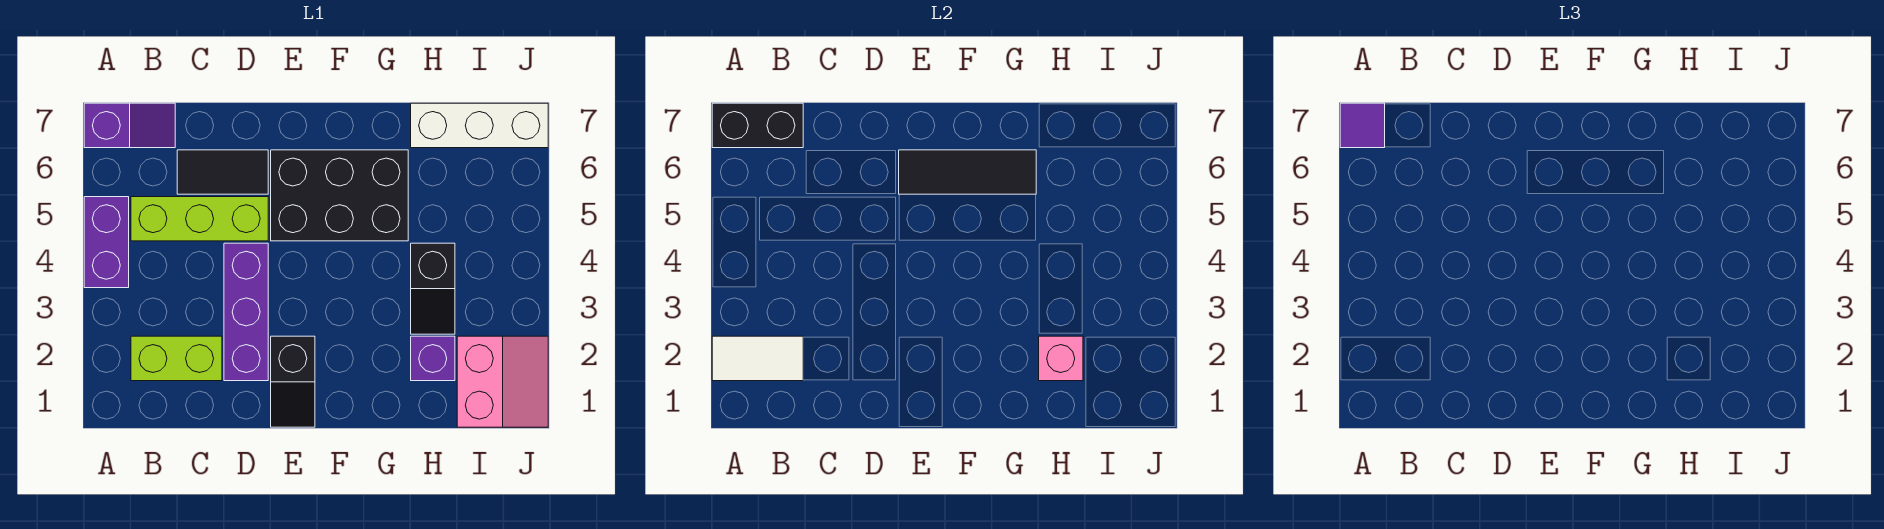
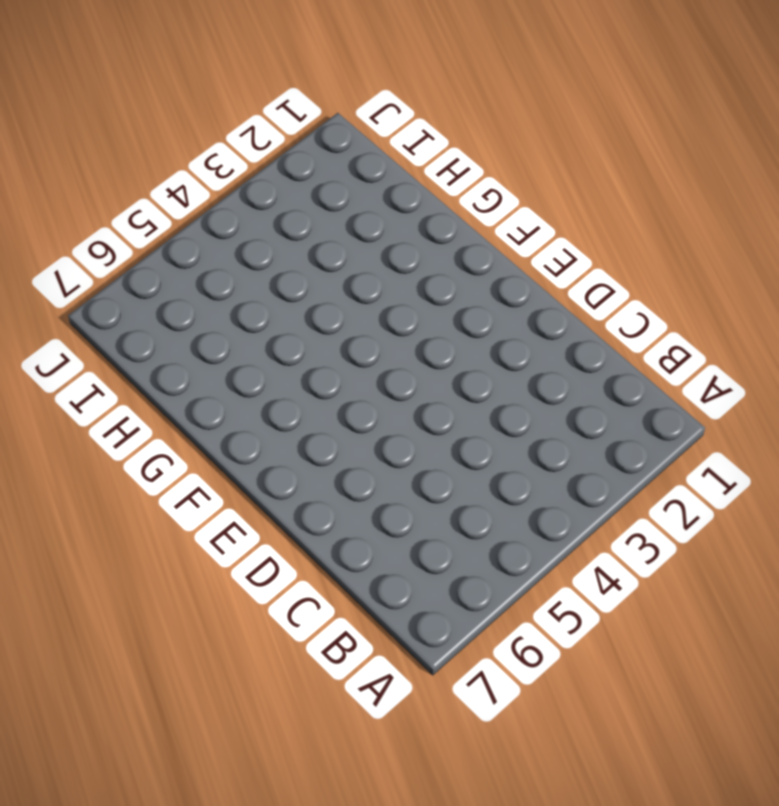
none -> purple brick A4:A5 level 1
none -> purple slope A7:B7 level 1 top A
none -> lime brick B2:C2 level 1

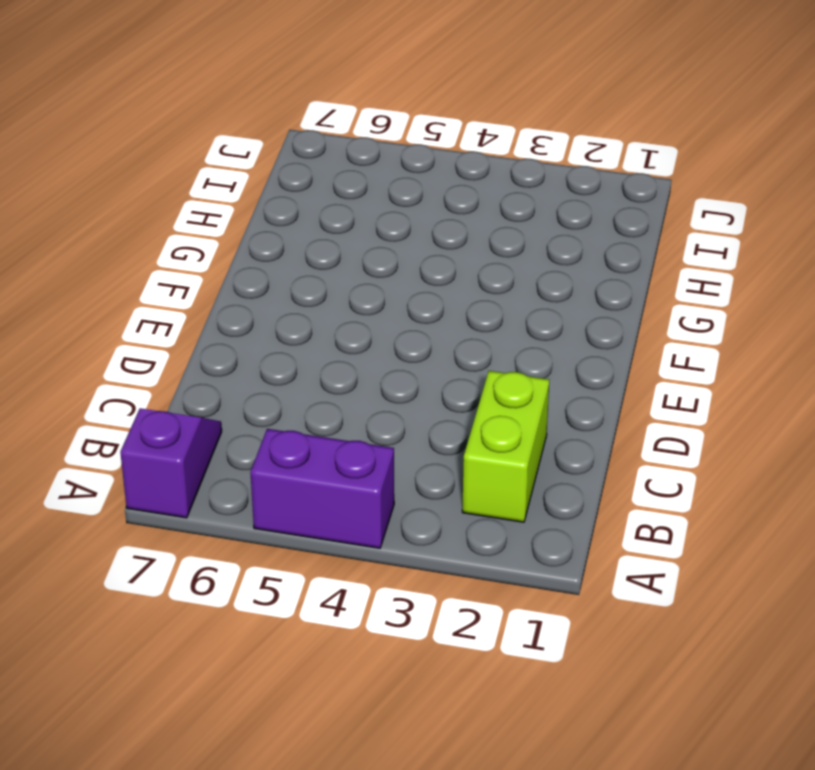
none -> lime brick B5:D5 level 1
none -> black tile C6:D6 level 1
none -> purple brick D2:D4 level 1

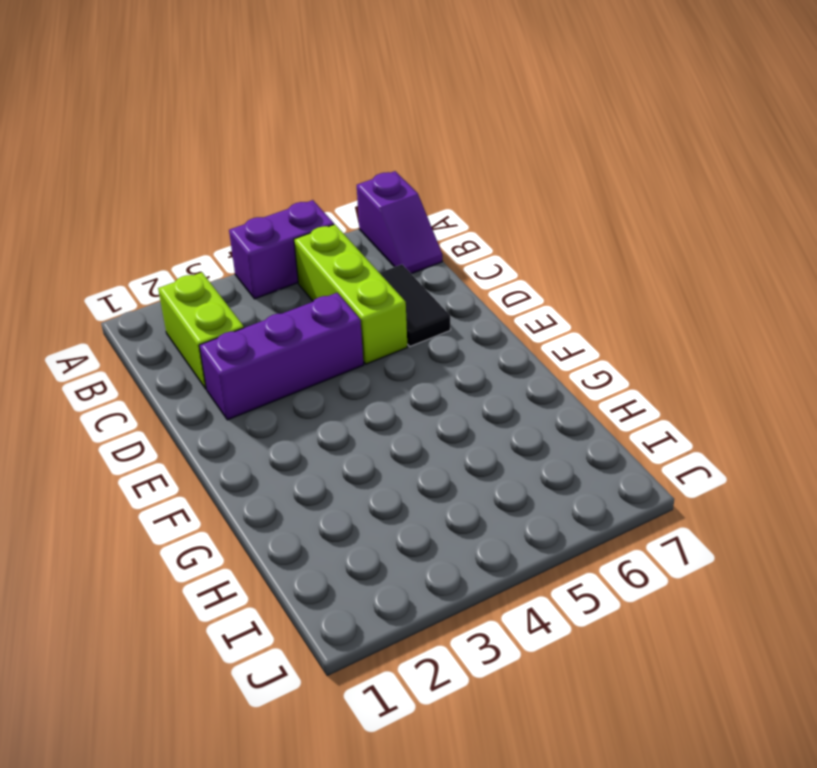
none -> black slope E1:E2 level 1 top 2
none -> black brick E5:G6 level 1
none -> purple brick H2 level 1

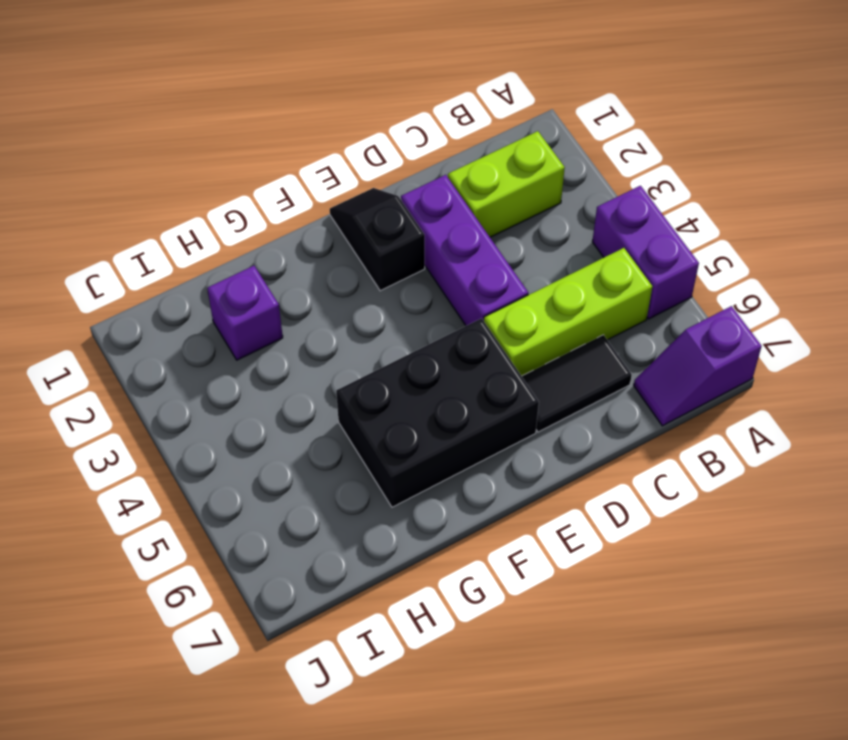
none -> black slope H3:H4 level 1 top 4
none -> white brick H7:J7 level 1
none -> pink slope I1:J2 level 1 top I

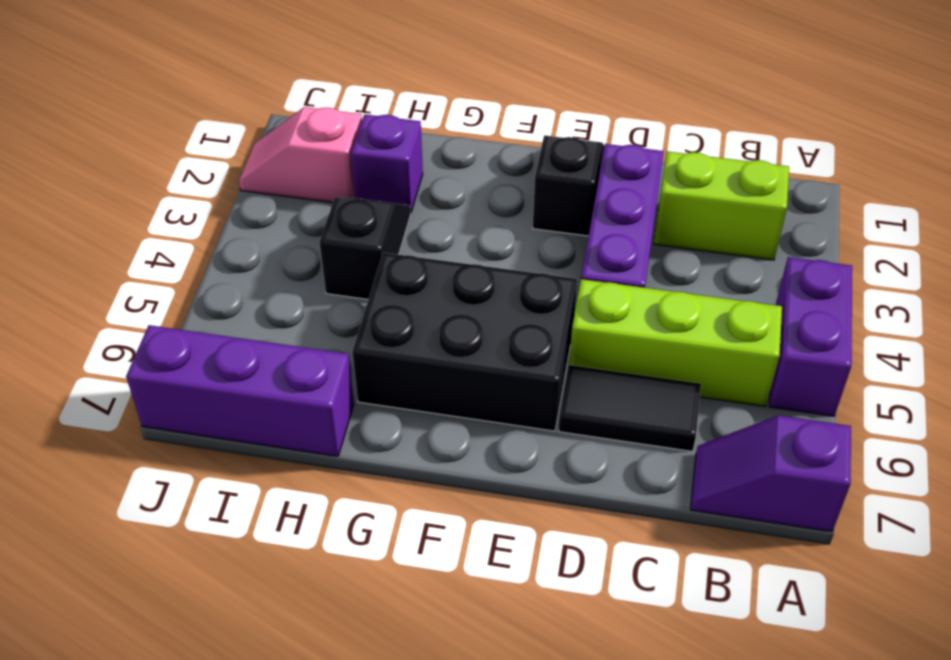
purple brick H7:J7 level 1 -> white brick H7:J7 level 1
pink slope I2:J2 level 1 top I -> pink slope I1:J2 level 1 top I
none -> white tile A2:B2 level 2
none -> black brick A7:B7 level 2
none -> black tile E6:G6 level 2

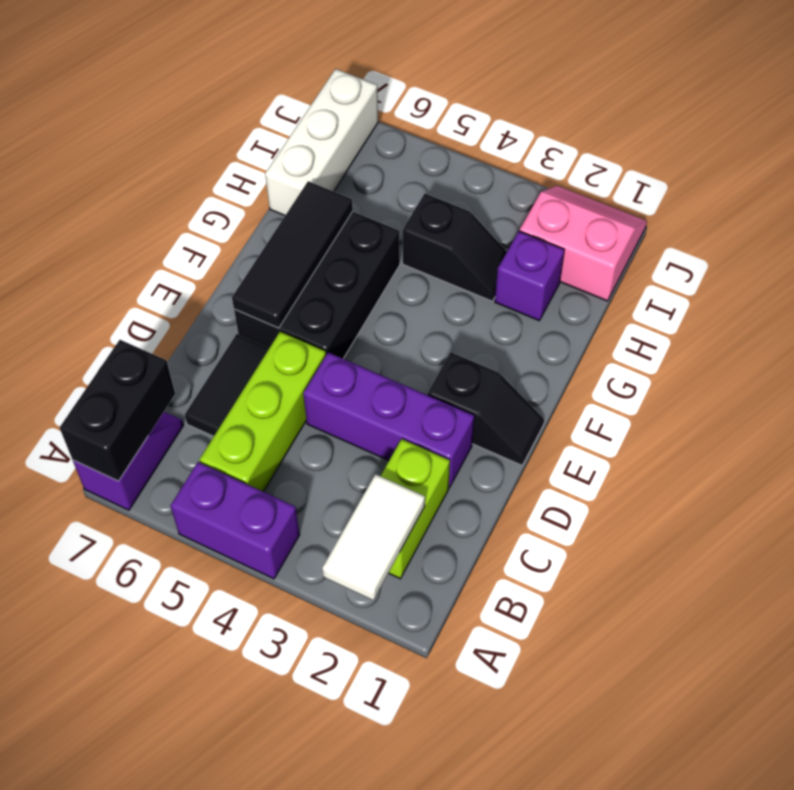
none -> pink brick H2 level 2
none -> purple tile A7 level 3

